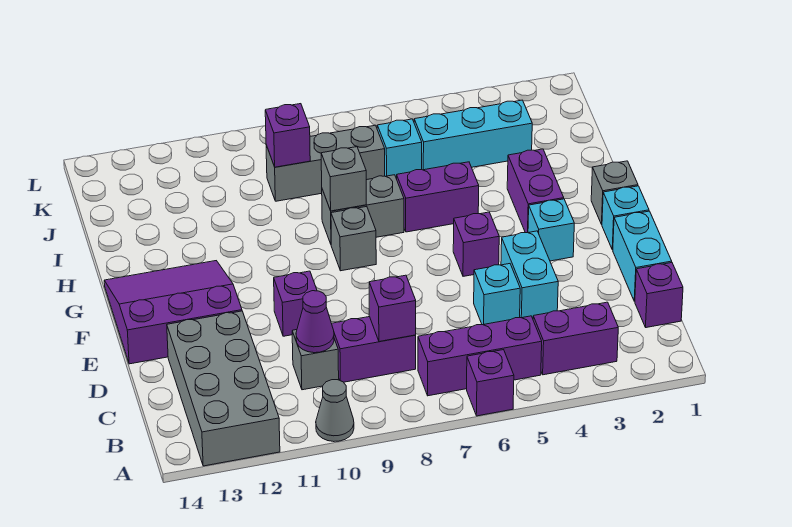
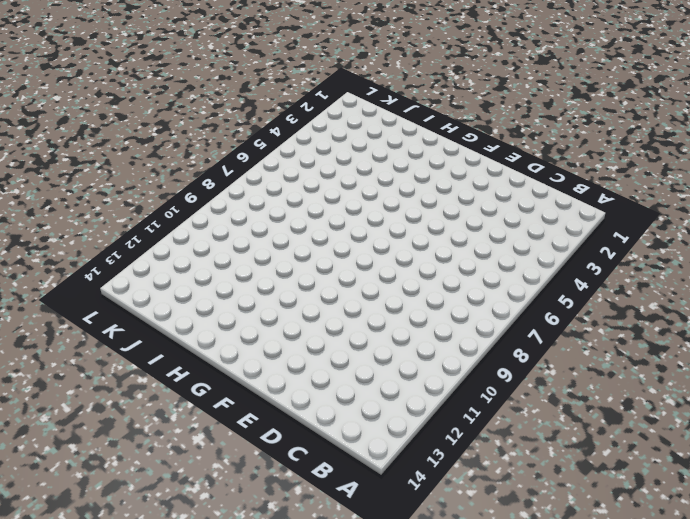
none -> purple brick A6 level 1
none -> grey cone A10 level 1
none -> grey brick A12:D13 level 1

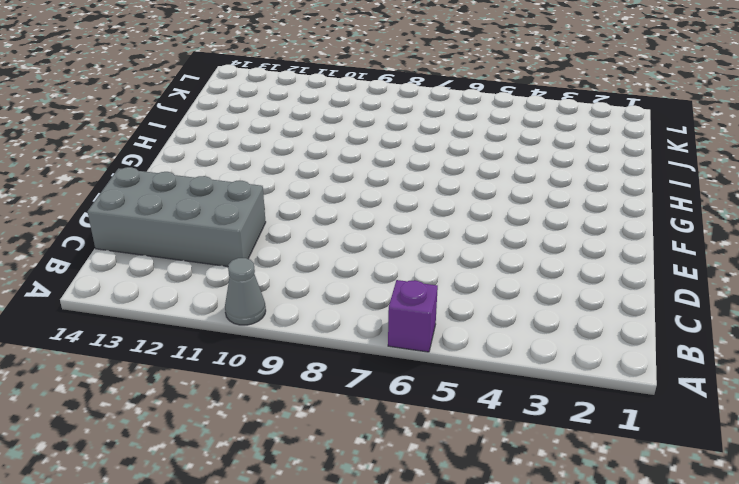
grey brick C11:D14 level 1 -> grey brick A12:D13 level 1
none -> purple brick B3:B4 level 1
none -> purple brick B5:B7 level 1
none -> purple brick C1 level 1

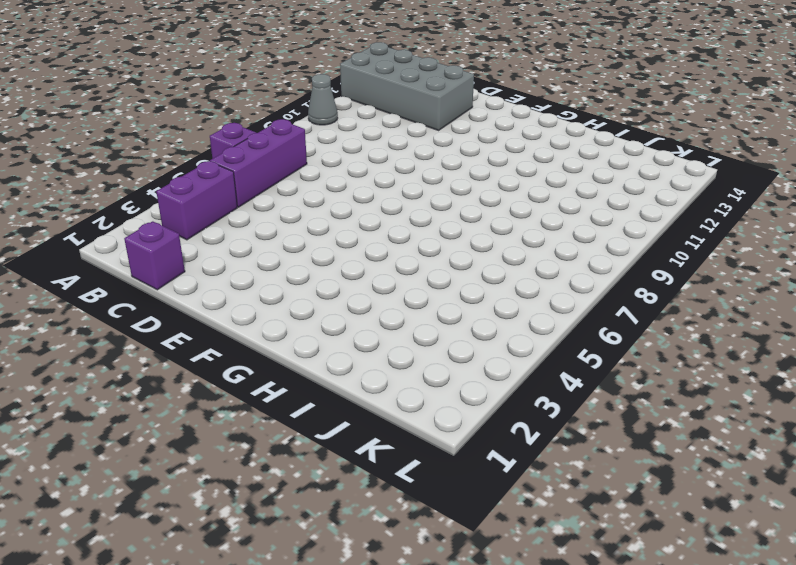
none -> purple brick C8:C9 level 1
none -> grey brick C10 level 1
none -> cyan brick D1:E1 level 1

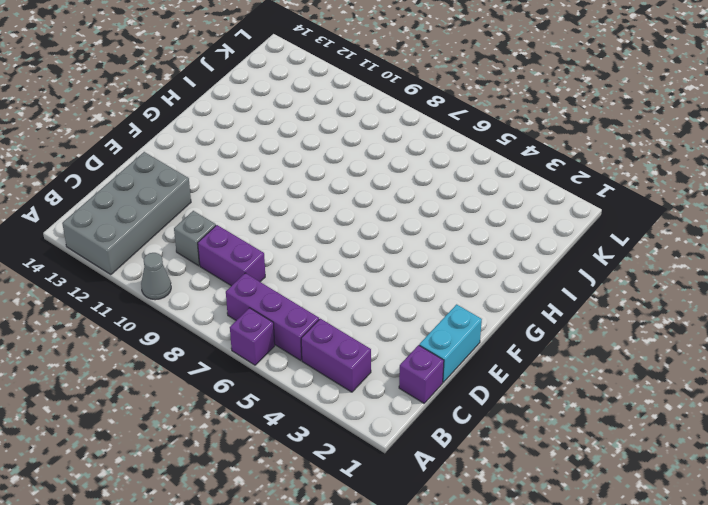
none -> cyan brick D4:E4 level 1
none -> cyan brick D5 level 1
none -> purple brick E10 level 1

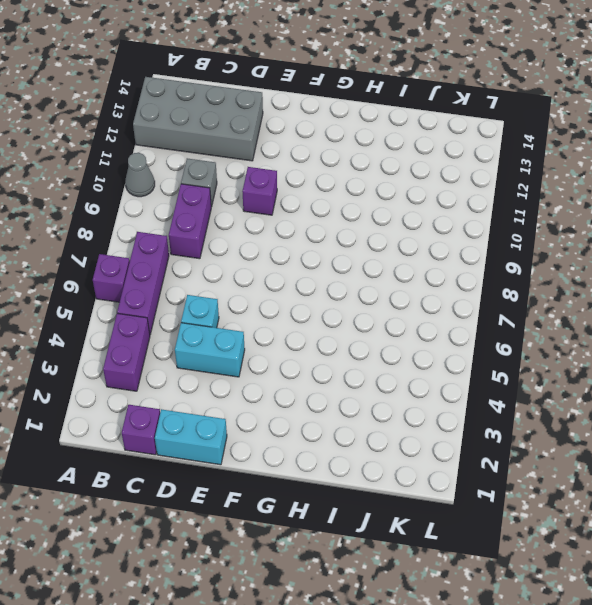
none -> purple slope E12:G14 level 1 top E
none -> cyan brick F1 level 1
none -> cyan brick F3 level 1

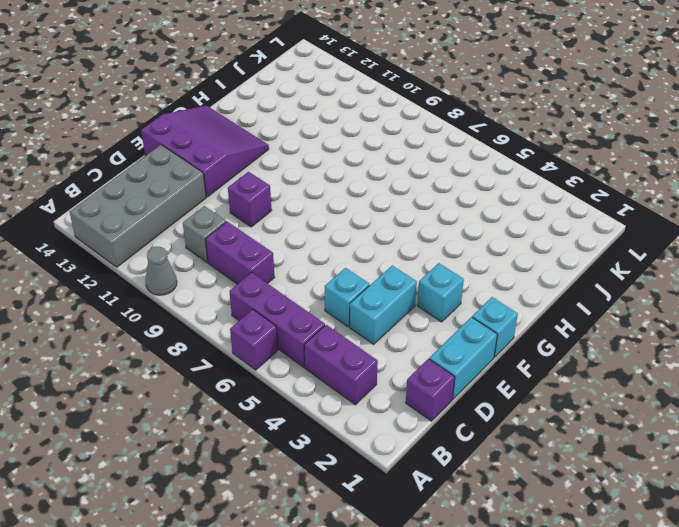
none -> purple brick F5 level 1
none -> grey brick G1 level 1
none -> purple brick G3:H3 level 1

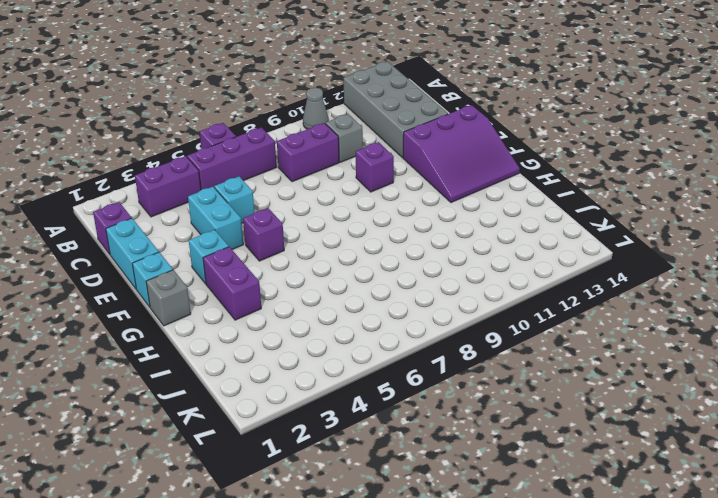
none -> grey brick G8 level 1
none -> purple brick H5:H6 level 1
none -> grey brick H7:H8 level 1

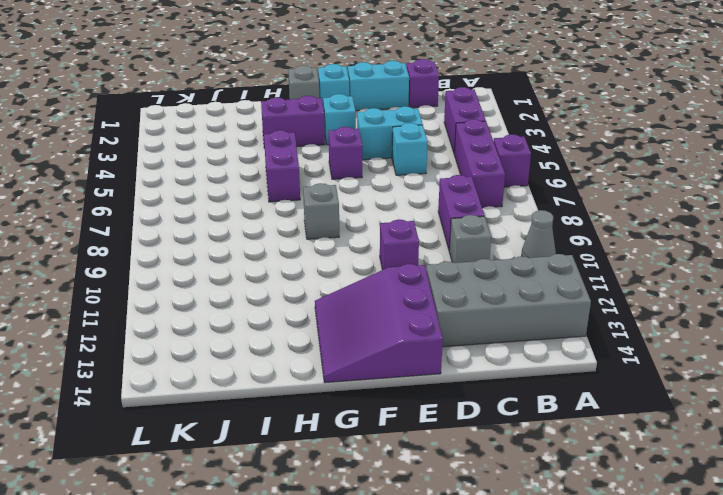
none -> grey brick H7:H8 level 1
none -> cyan brick J3:J5 level 1
none -> cyan brick J6 level 1

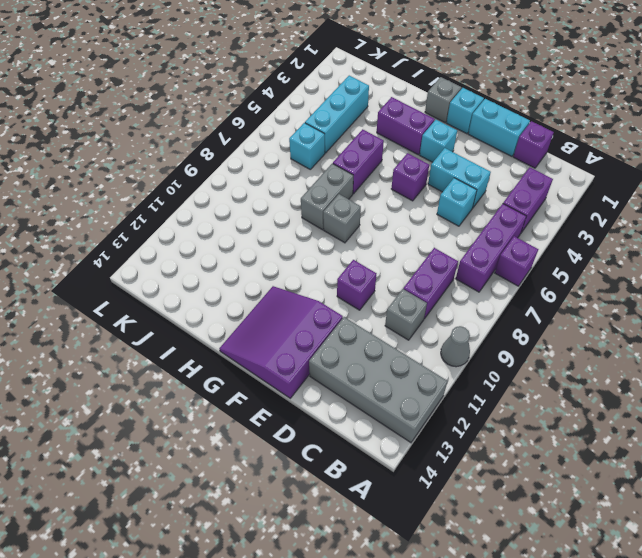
none -> grey brick J7:J9 level 1
none -> purple brick C8 level 2
none -> purple cone C10 level 2

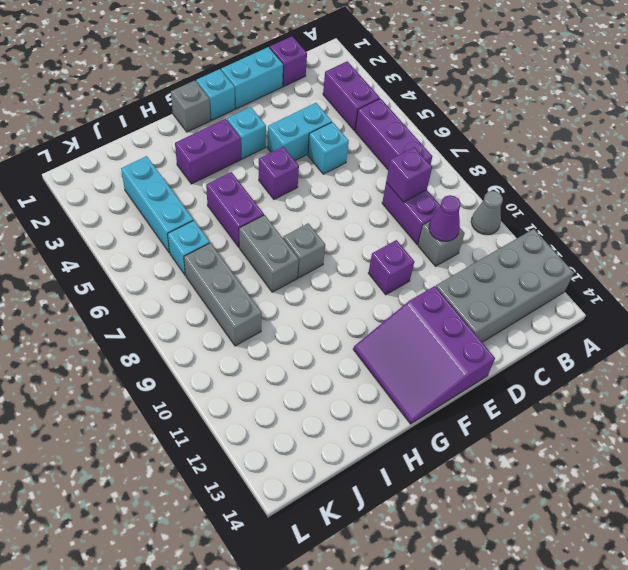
none -> purple brick A6 level 1
none -> grey brick H8 level 2
none -> purple brick J9 level 2

